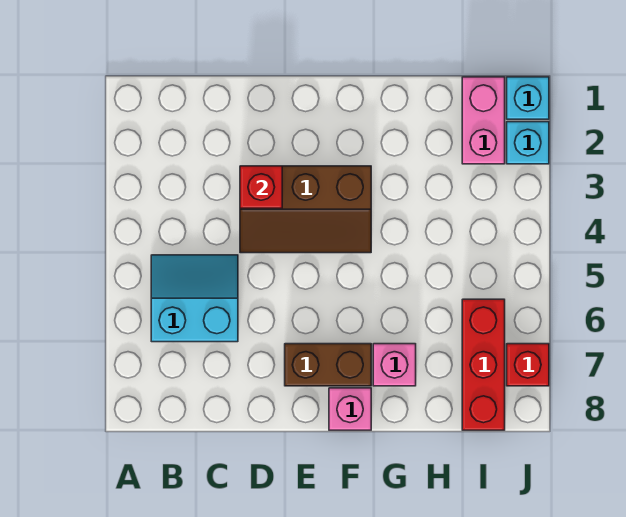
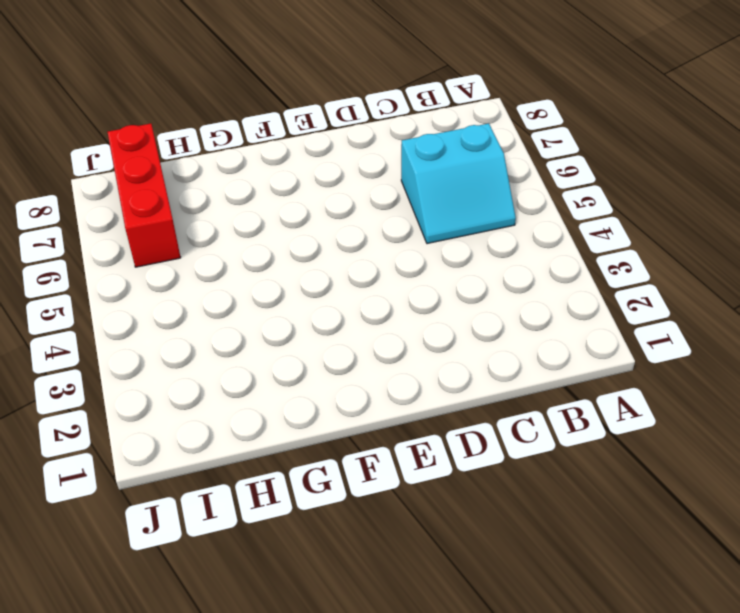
none -> brown slope D3:F4 level 1 top 3
none -> brown brick E7:F7 level 1

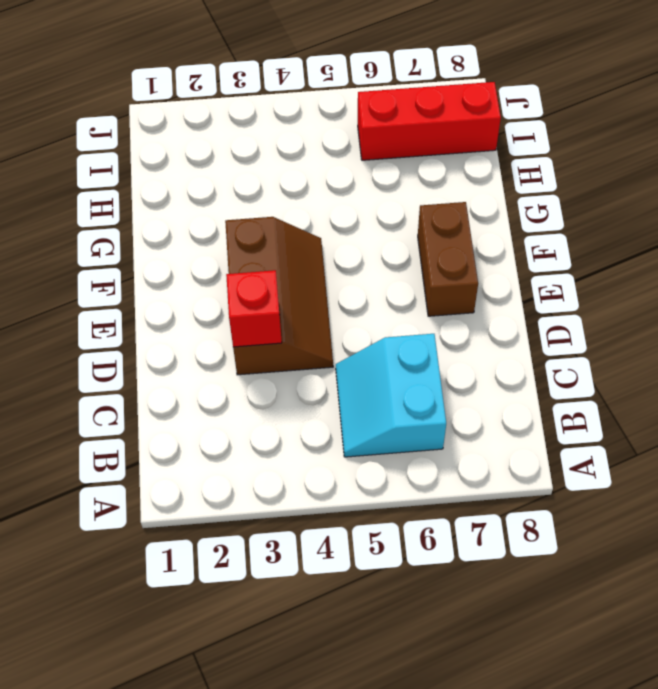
none -> pink brick F8 level 1
none -> pink brick G7 level 1

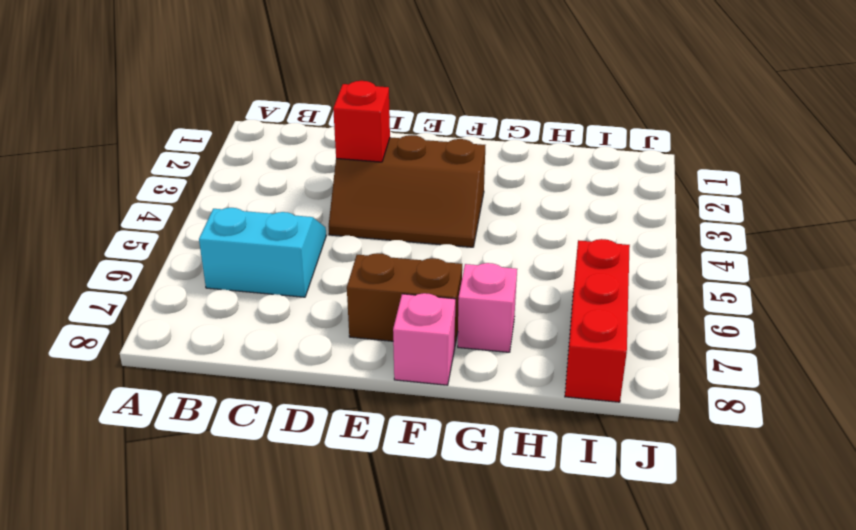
none -> pink brick I1:I2 level 1
none -> cyan brick J1 level 1

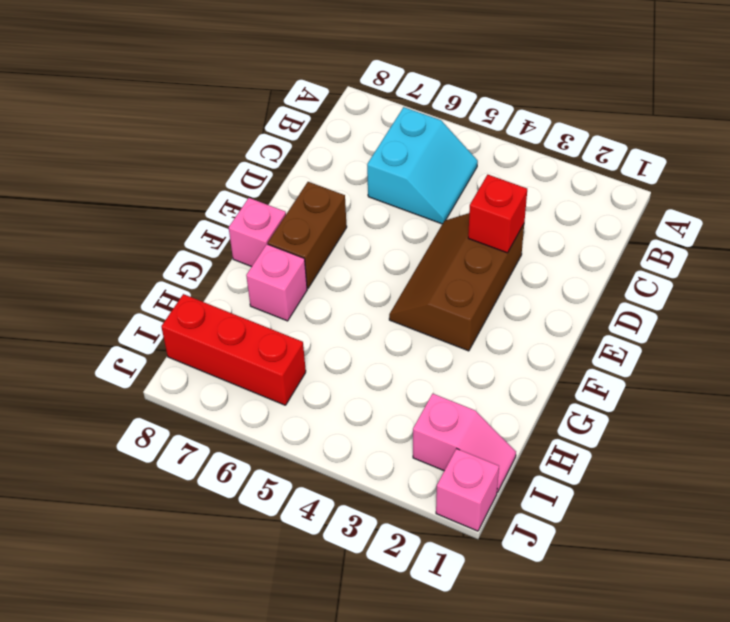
pink slope I1:I2 level 1 top 2 -> pink brick I1:I2 level 1
pink brick J1 level 1 -> cyan brick J1 level 1
none -> cyan brick J2 level 1
none -> red brick J7 level 1

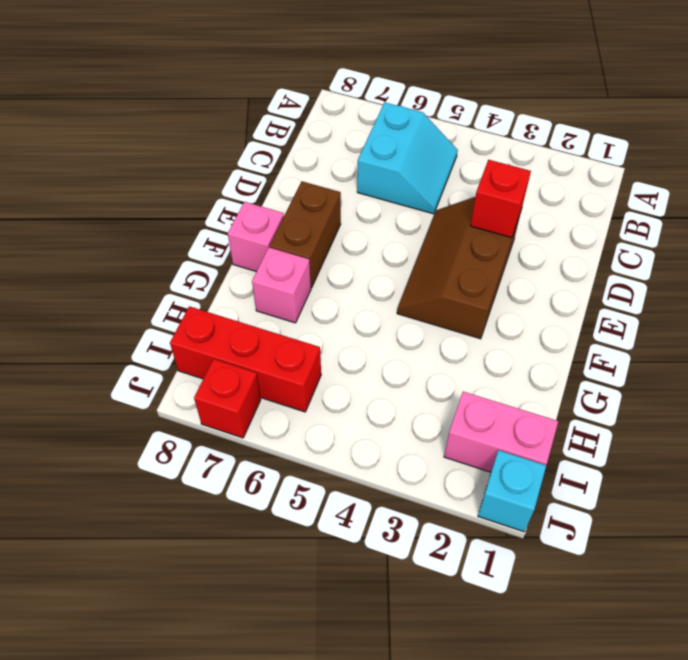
none -> cyan brick J2 level 1

